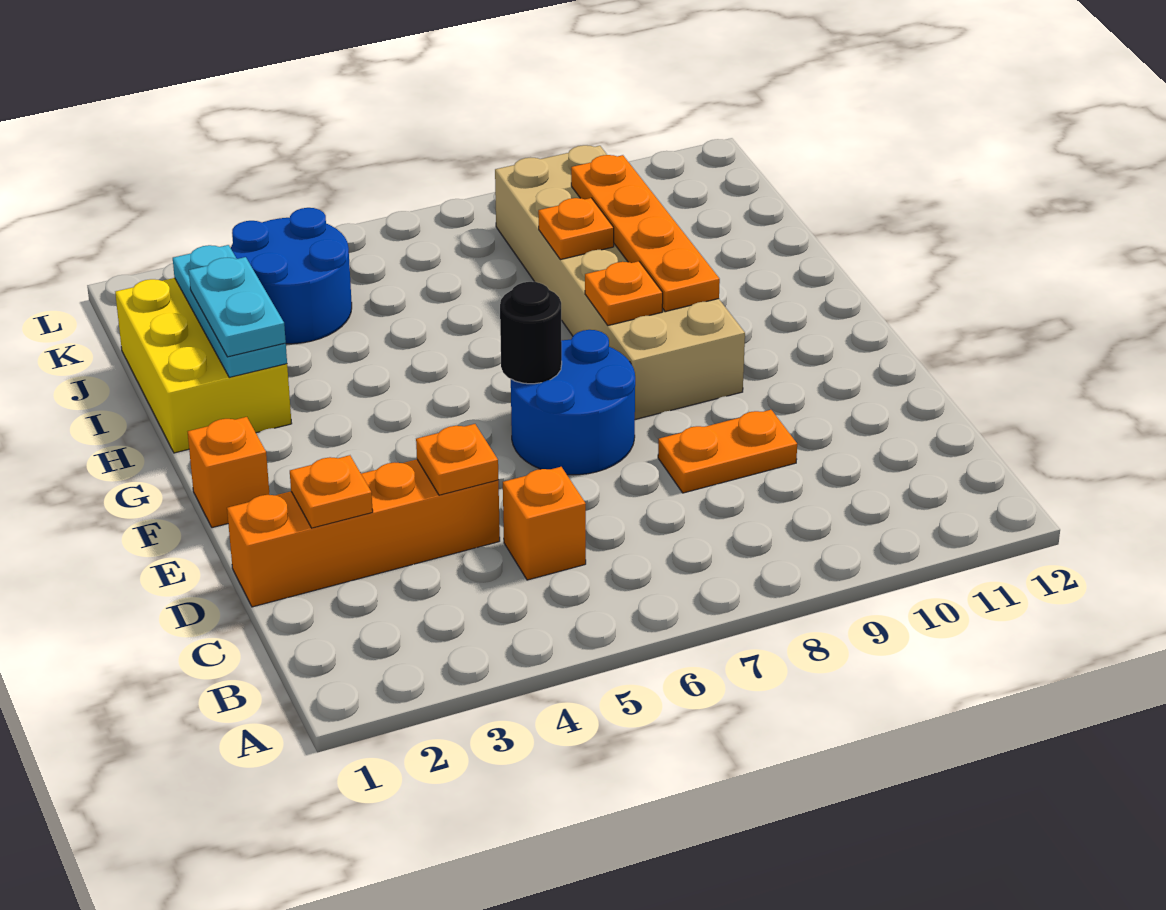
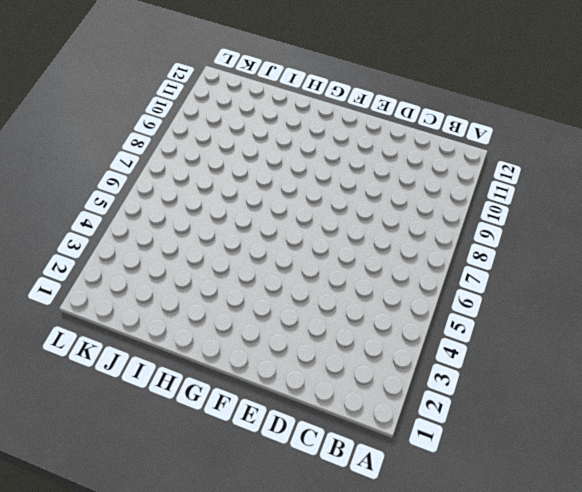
none -> orange brick C5 level 1
none -> orange brick D1:D4 level 1
none -> orange plate D8:D9 level 1

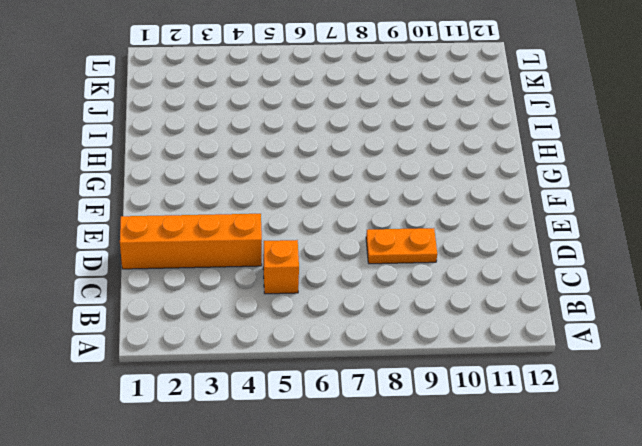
none -> blue round brick E6:F7 level 1
none -> orange brick F1 level 1
none -> tan brick F8:K9 level 1

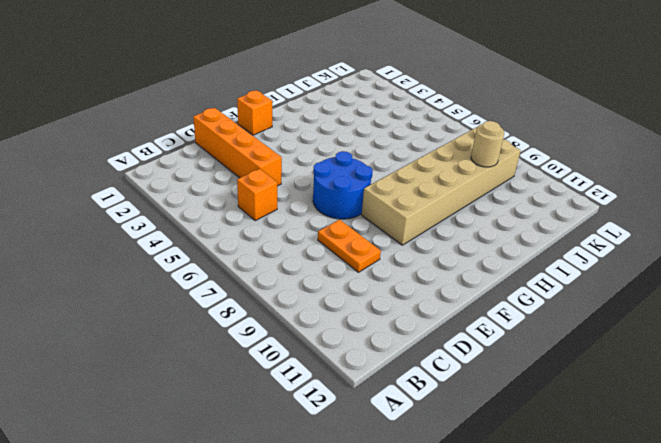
tan round brick J9 level 2 -> orange plate G9:J9 level 2
none -> yellow brick H1:J2 level 1
none -> blue round brick J3:K4 level 1
none -> orange plate D2 level 2

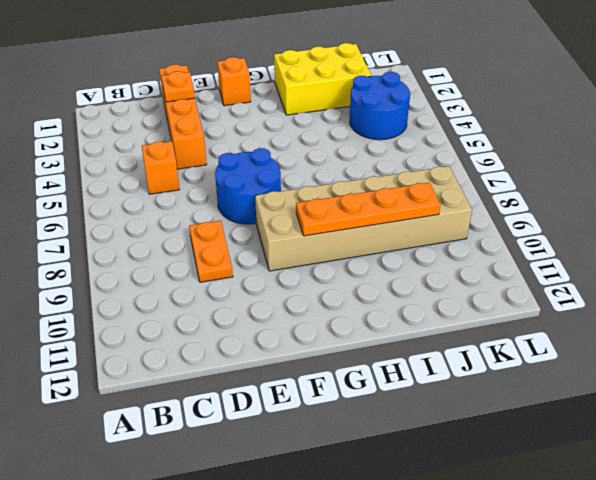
none -> orange plate D4 level 2
none -> black round brick F6 level 2
none -> orange plate G8 level 2

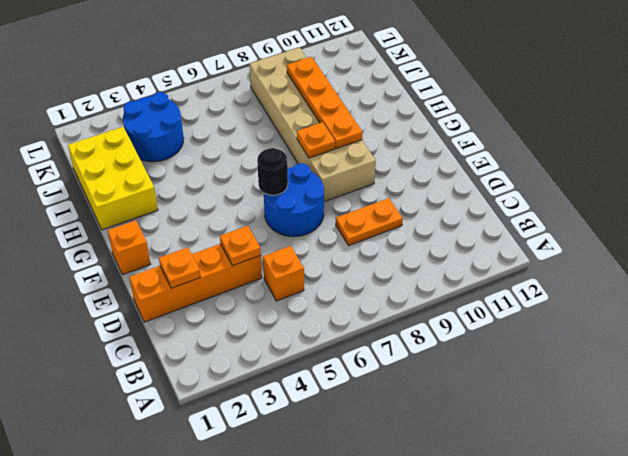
none -> cyan plate H2:J2 level 2
none -> orange plate I8 level 2
none -> cyan plate H2:I2 level 3

